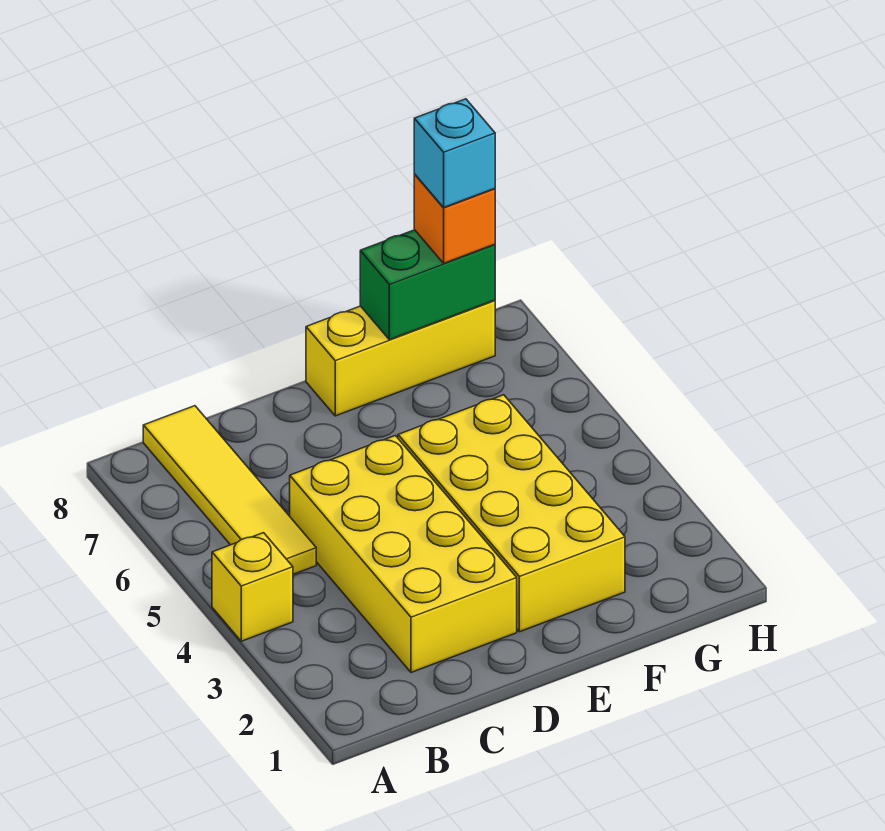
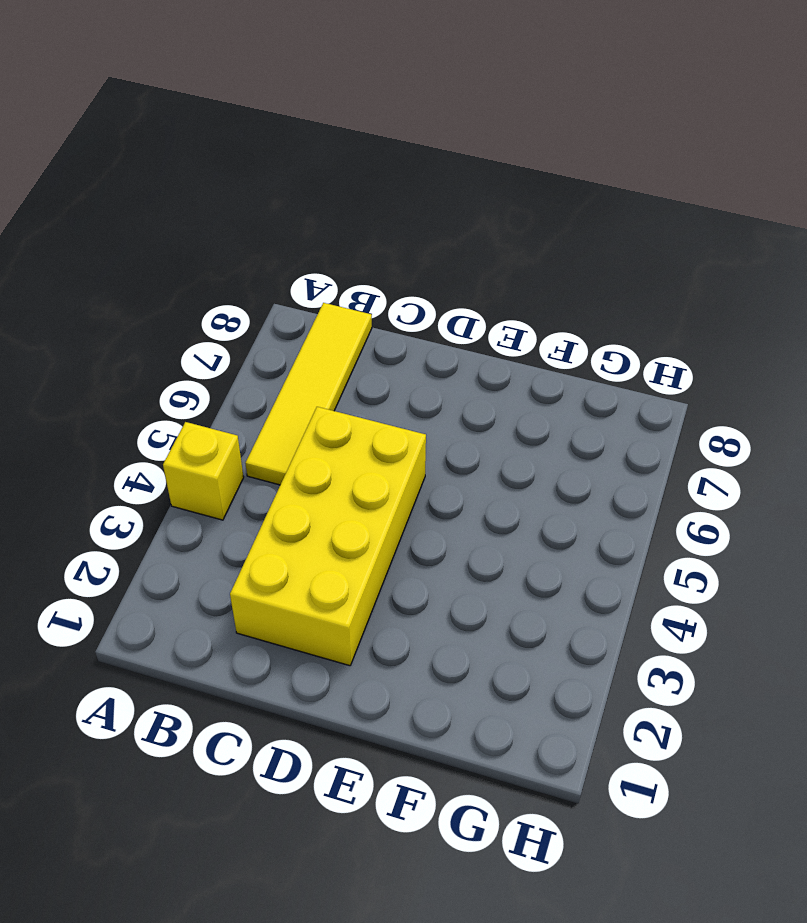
none -> yellow brick E2:F5 level 1
none -> yellow brick E8:G8 level 1

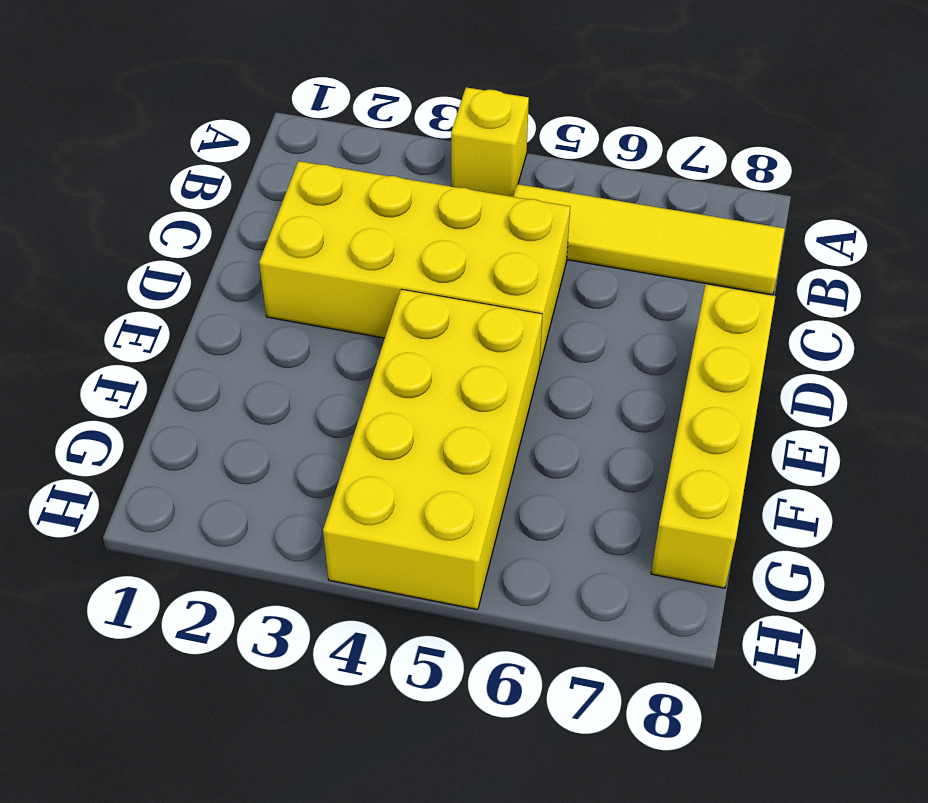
yellow brick D8:G8 level 1 -> yellow brick E8:G8 level 1
yellow brick E4:H5 level 1 -> yellow brick E2:F5 level 1
none -> green brick F8:G8 level 2
none -> orange brick G8 level 3

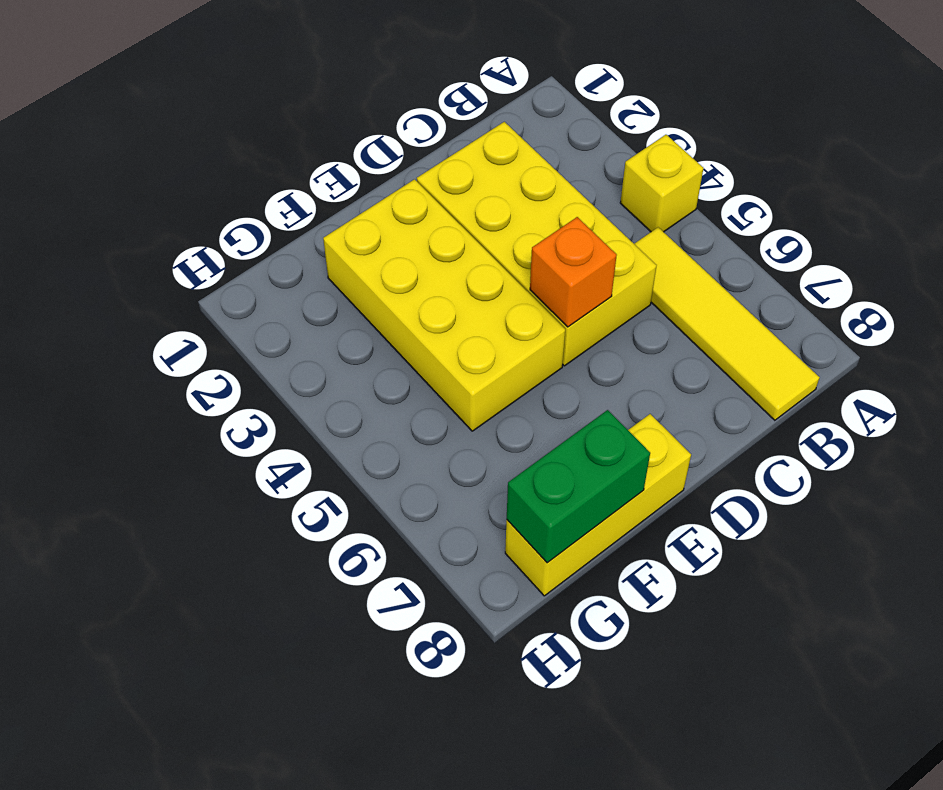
orange brick D5 level 2 -> orange brick G8 level 3
none -> cyan brick G8 level 4

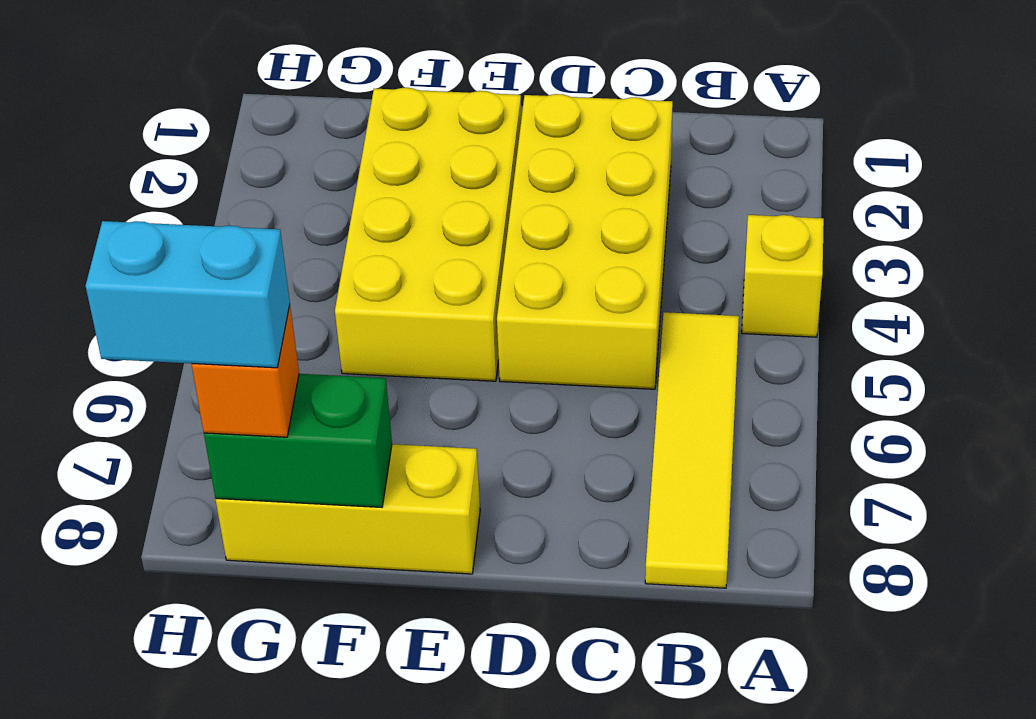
cyan brick G8:H8 level 4 -> cyan brick G8 level 4

